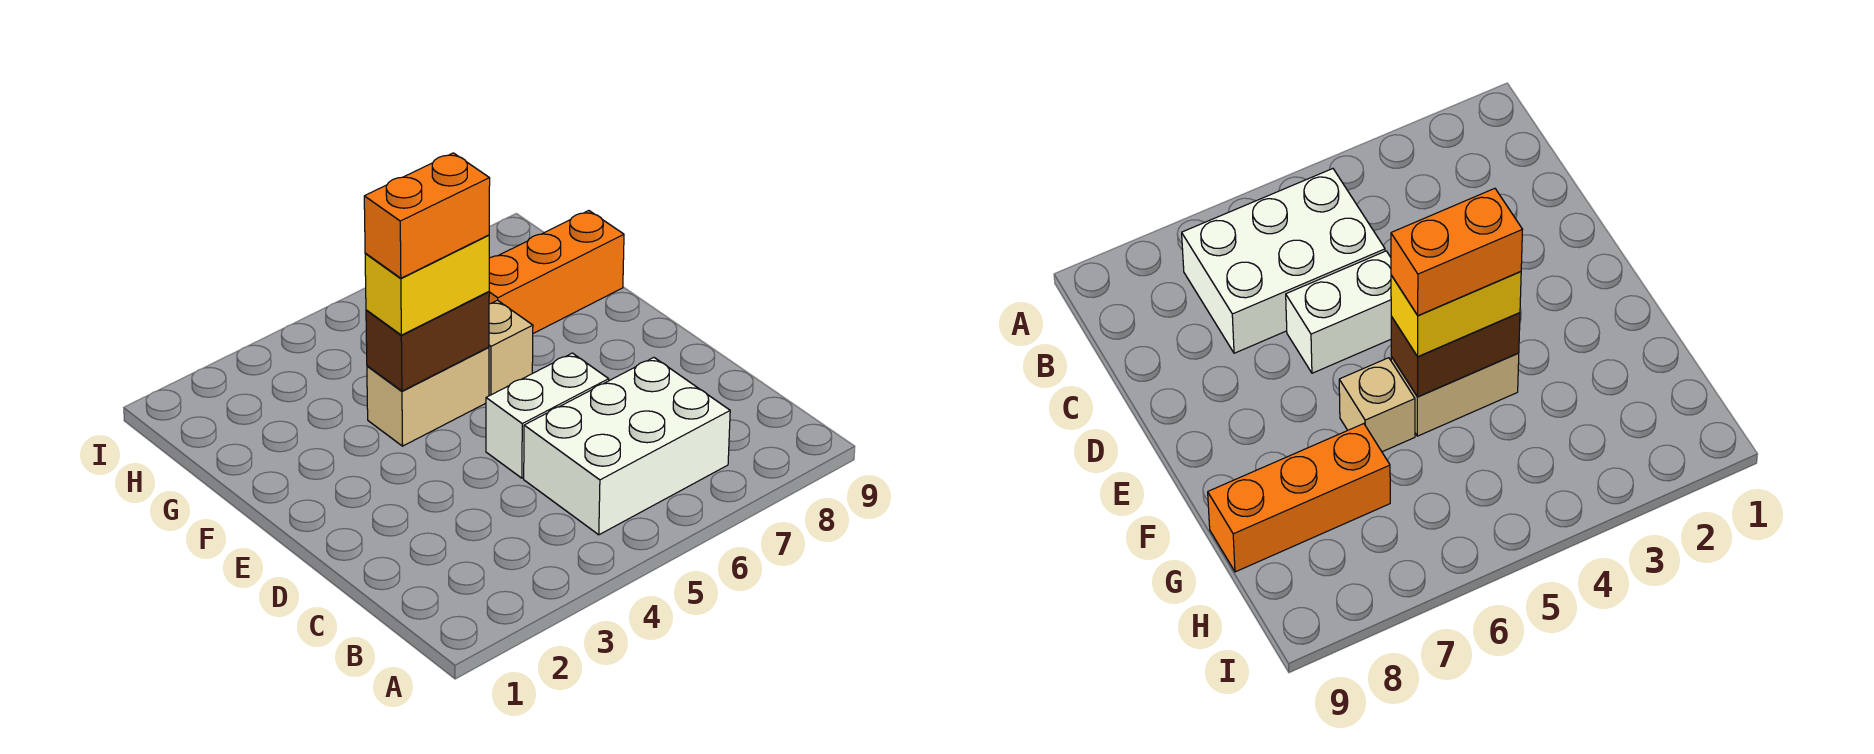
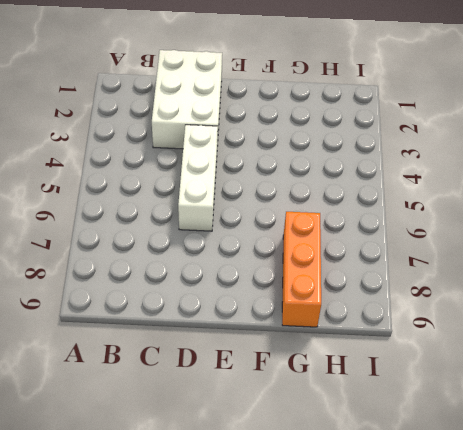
white brick C1:D3 level 1 -> white brick B5:C7 level 1
white brick D4:D6 level 1 -> white brick D5:D6 level 1
none -> tan brick F4:F5 level 1
none -> tan brick F6 level 1

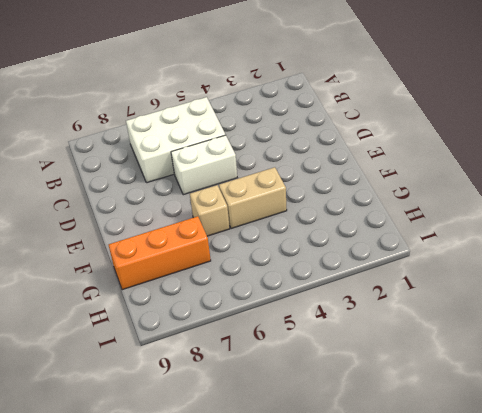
none -> brown brick F4:F5 level 2
none -> yellow brick F4:F5 level 3

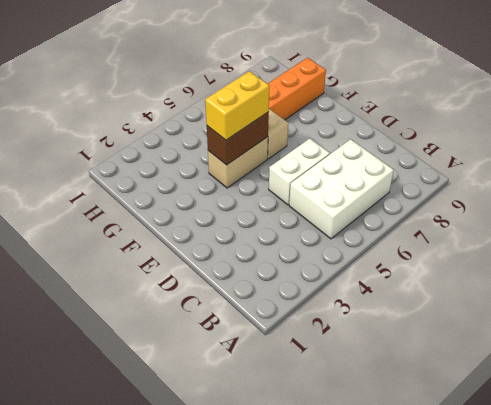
none -> orange brick F4:F5 level 4

